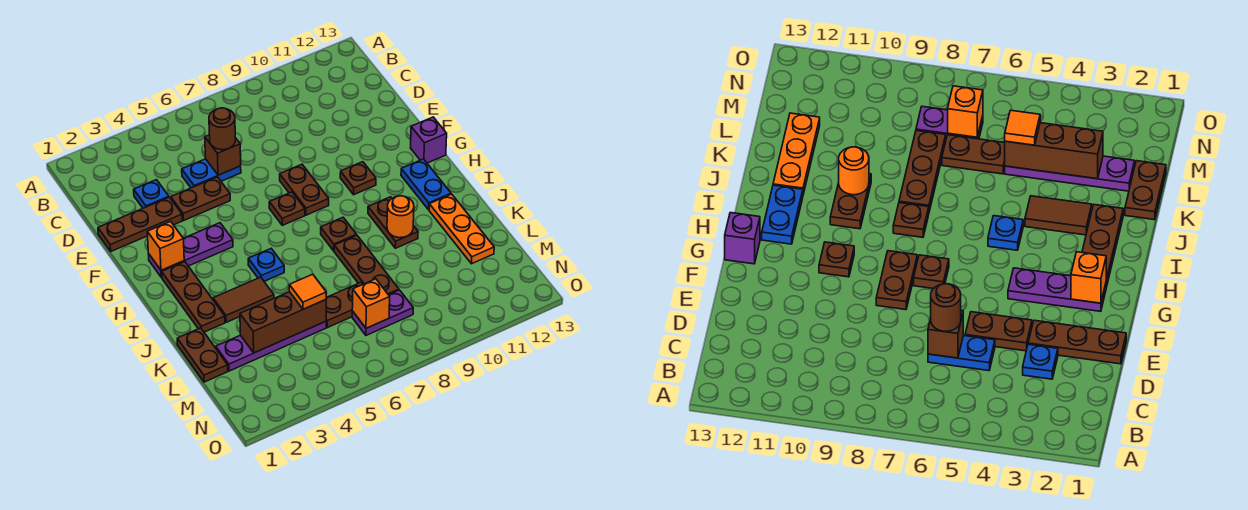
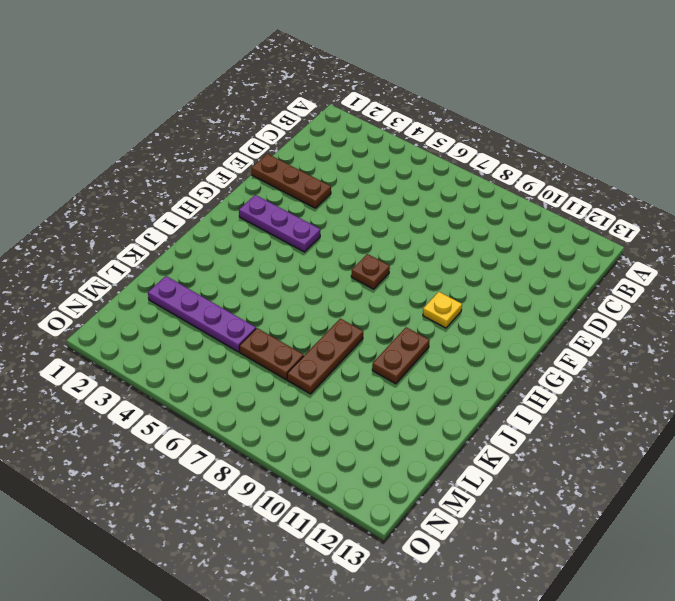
yellow plate G10 level 1 -> brown plate G10 level 1
none -> blue plate D3 level 1
none -> blue plate D5:D6 level 1
none -> brown plate E4:E5 level 1

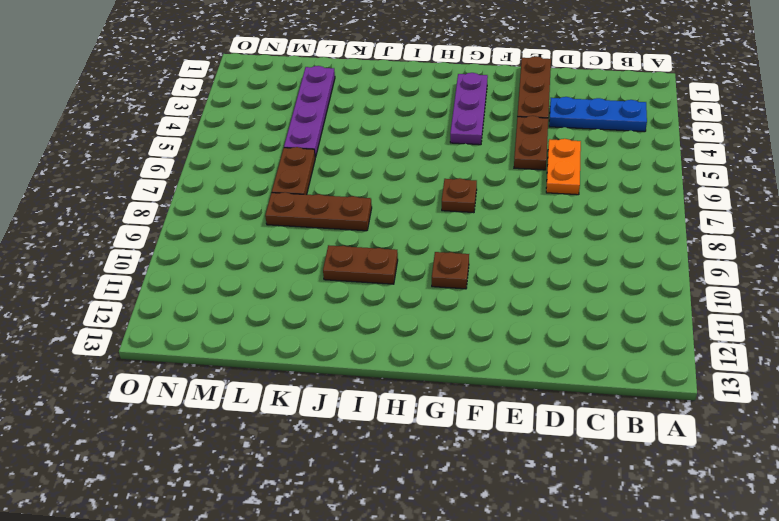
blue plate B3:D3 level 1 -> blue plate D3 level 1
orange plate D5:D6 level 1 -> blue plate D5:D6 level 1
none -> brown plate F8:G8 level 1
none -> purple brick G13 level 1
none -> brown plate H2:J2 level 1

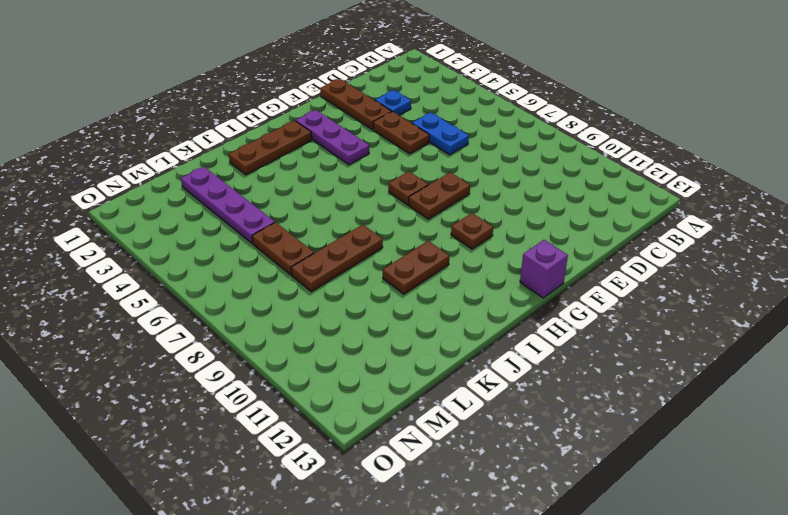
none -> blue plate H12:I12 level 1
none -> blue plate I5 level 1
none -> brown plate I8 level 1

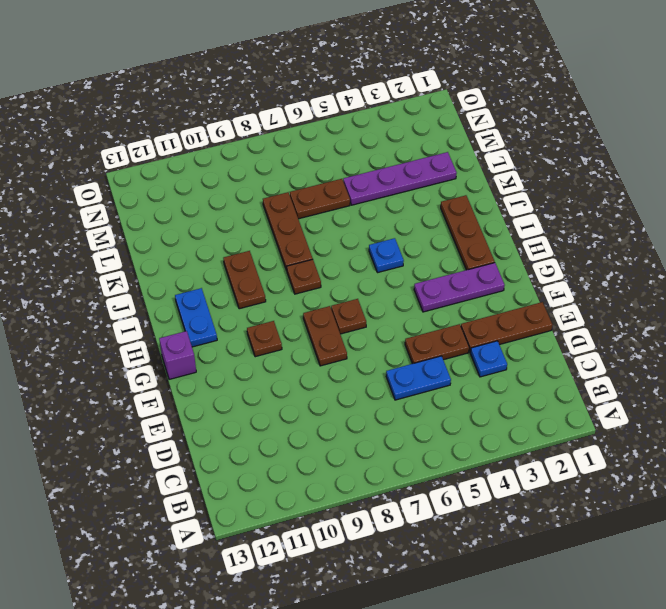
none -> brown tile J3:J4 level 1
none -> orange plate J12:L12 level 1
none -> brown plate K1:L1 level 1

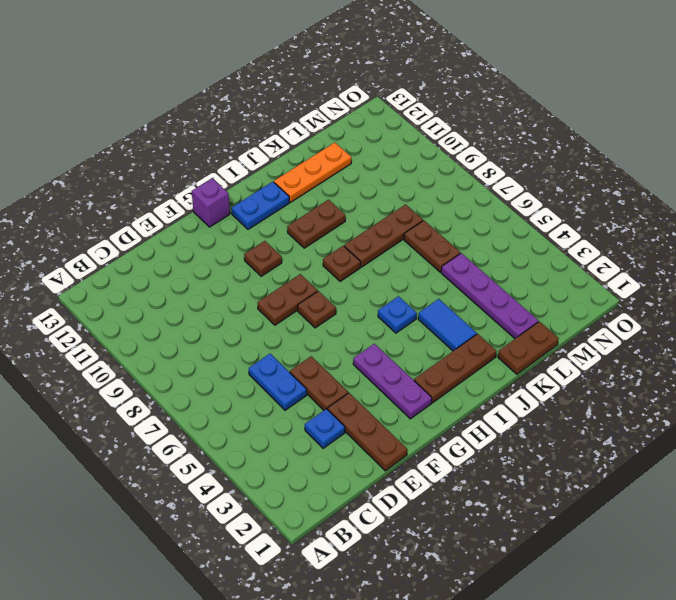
blue tile J3:J4 level 1 -> brown tile J3:J4 level 1
none -> purple plate M7:M8 level 1
none -> brown brick D6 level 2
none -> orange brick G2 level 2

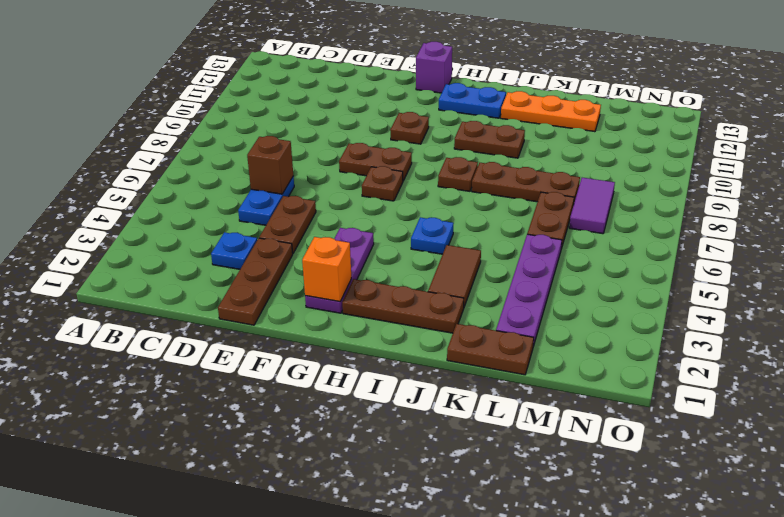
purple tile M7:M8 level 1 -> purple plate M7:M8 level 1
none -> orange round brick J10 level 2
none -> brown brick L3:L5 level 2
none -> orange brick M7 level 2

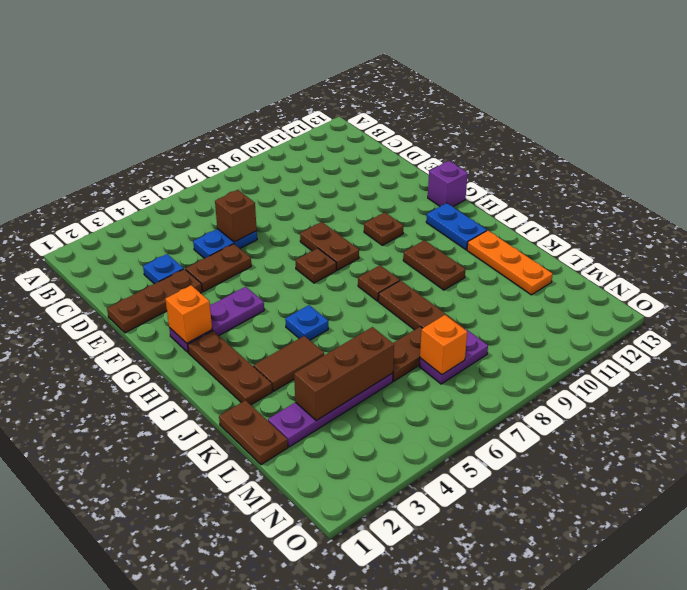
none -> orange round brick J10 level 2
none -> brown round brick D6 level 3
none -> orange tile L5 level 3

